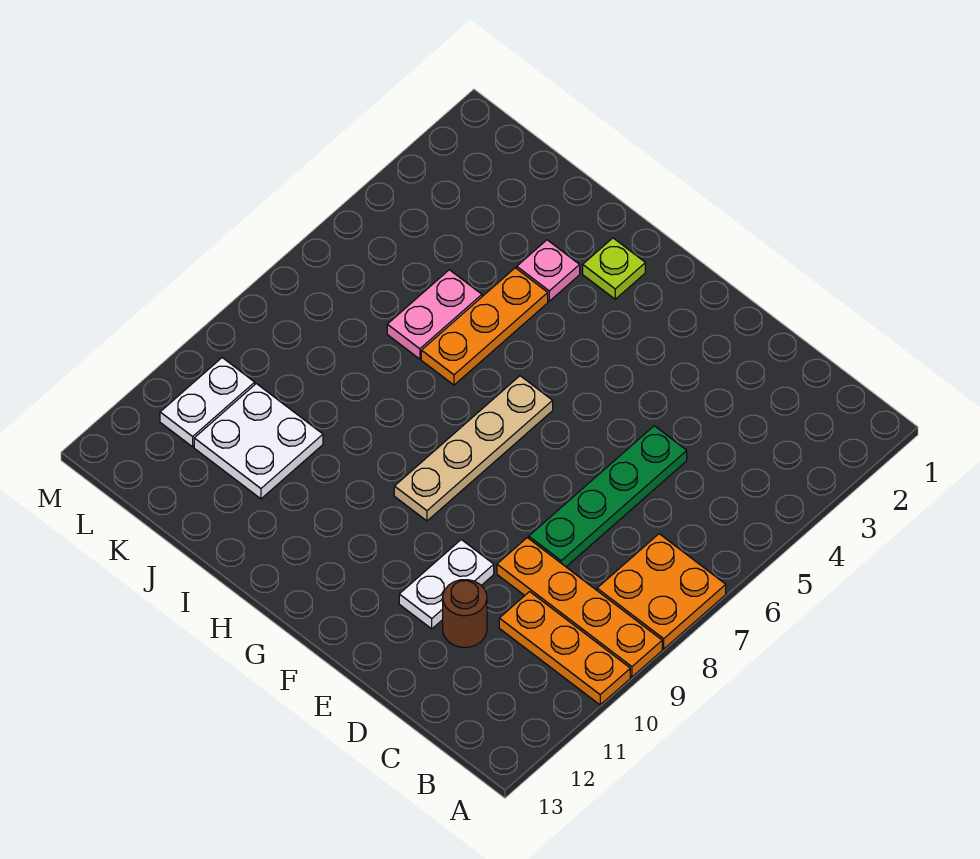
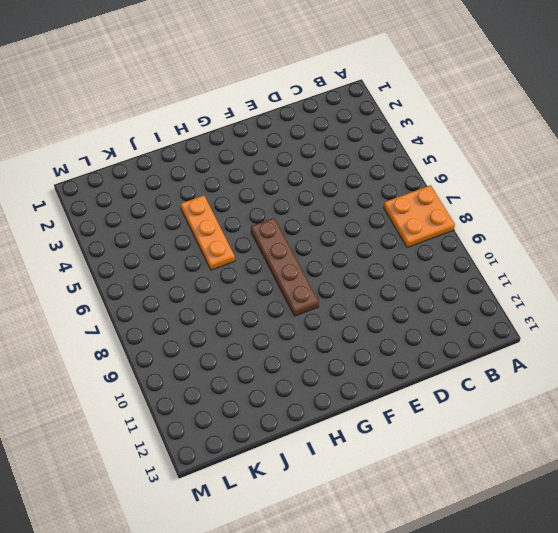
brown plate G6:G9 level 1 -> tan plate G6:G9 level 1
none -> orange plate A9:D9 level 1
none -> orange plate A10:C10 level 1
none -> green plate D5:D8 level 1

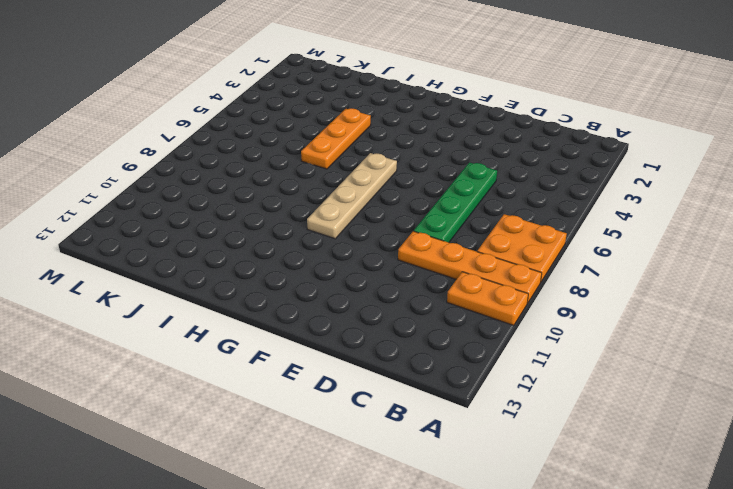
orange plate A10:B10 level 1 -> orange plate A10:C10 level 1
none -> brown round brick D11 level 1
none -> white plate E10:E11 level 1
none -> lime plate H2 level 1

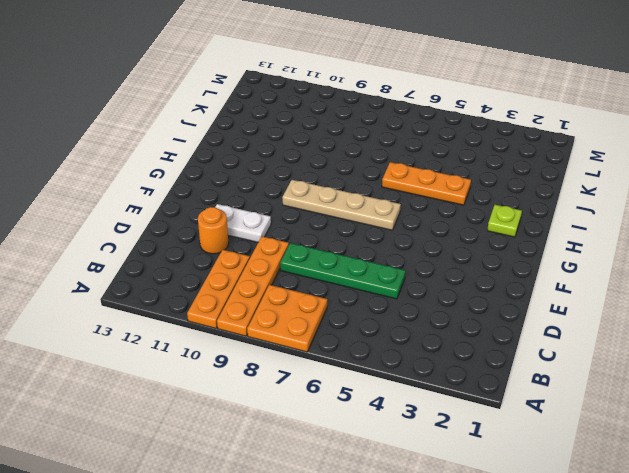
orange round brick D11 level 1 -> brown round brick D11 level 1
none -> pink plate I3 level 1
none -> pink plate J5:J6 level 1
none -> white plate J10:K11 level 1

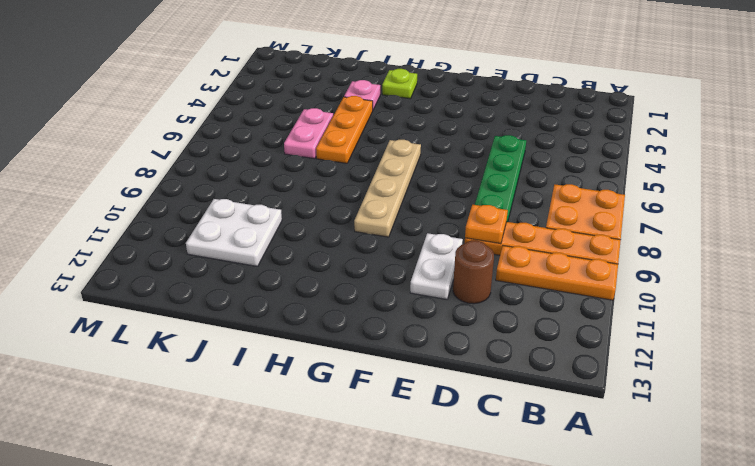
orange plate D9 level 2 -> none
none -> white plate L10:L11 level 1

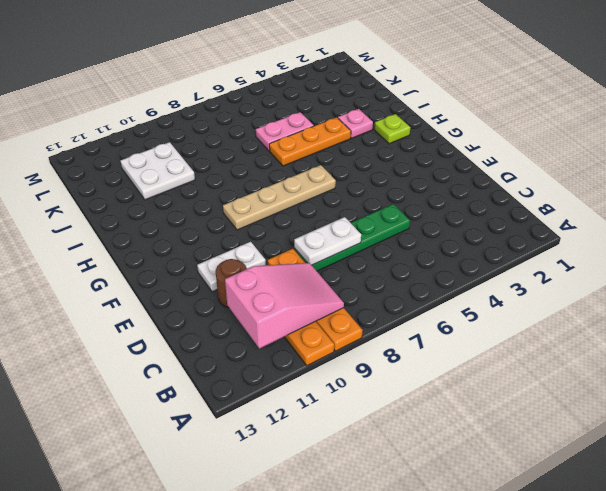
pink slope B9:C11 level 2 top 11 -> none
white plate D7:D8 level 2 -> white plate L10:L11 level 1
none -> orange plate A7:B8 level 1

